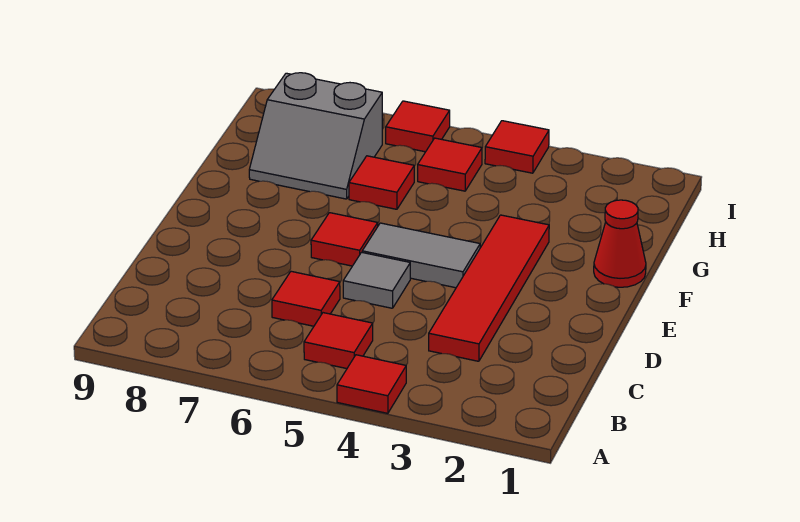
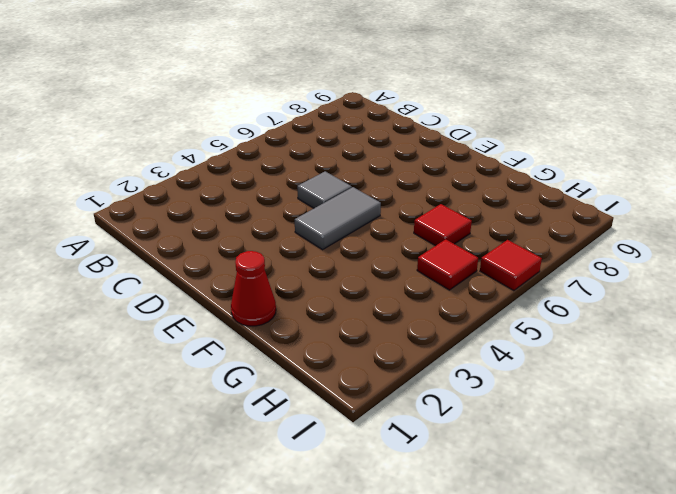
none -> red tile A4 level 1
none -> red tile B5 level 1
none -> red tile C3:F3 level 1

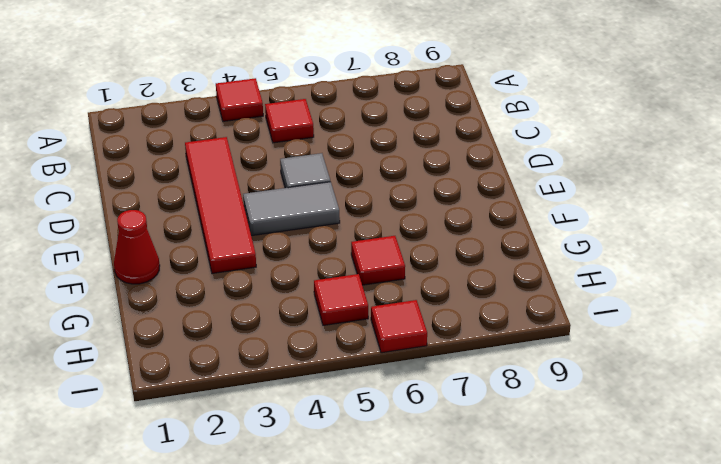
none -> red tile C6 level 1
none -> red tile E6 level 1
none -> grey slope G7:H8 level 1 top H

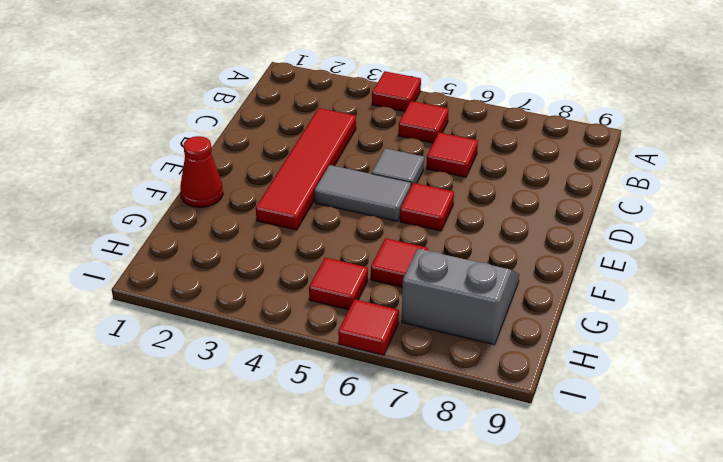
none -> red tile I4 level 1

